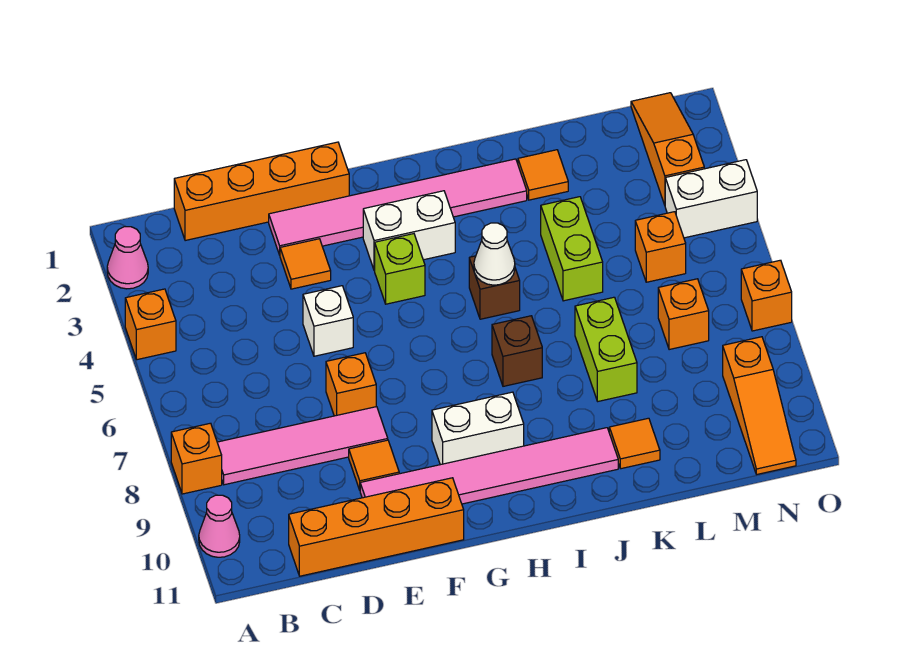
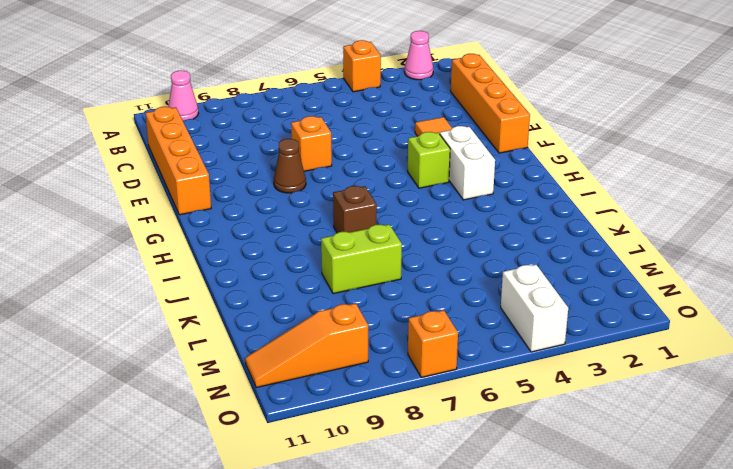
brown cone F8 level 1 -> none
none -> orange brick A8 level 1
none -> pink tile B8:E8 level 1
none -> pink tile E2:J2 level 1

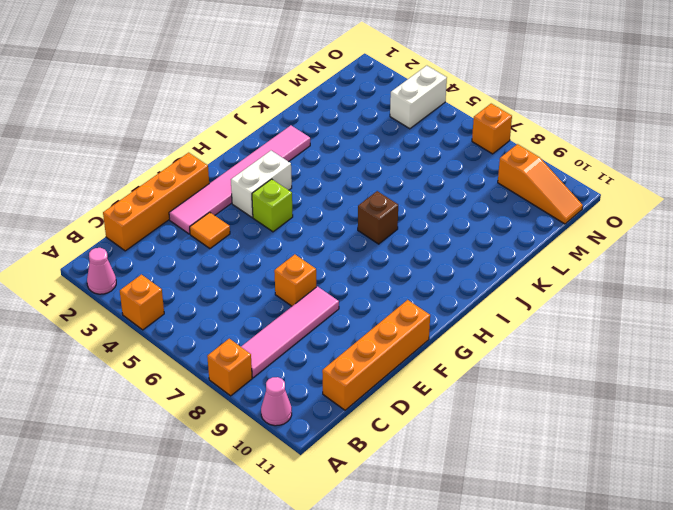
none -> white brick E5 level 1
none -> orange tile E9 level 1
none -> pink tile E10:J10 level 1

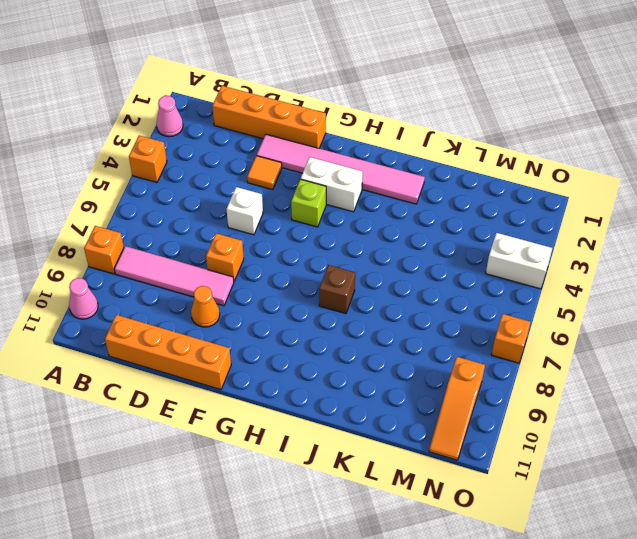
orange cone E9 level 1 -> orange tile E9 level 1
none -> pink tile E10:J10 level 1
none -> white brick G9:H9 level 1
none -> brown brick I5 level 1

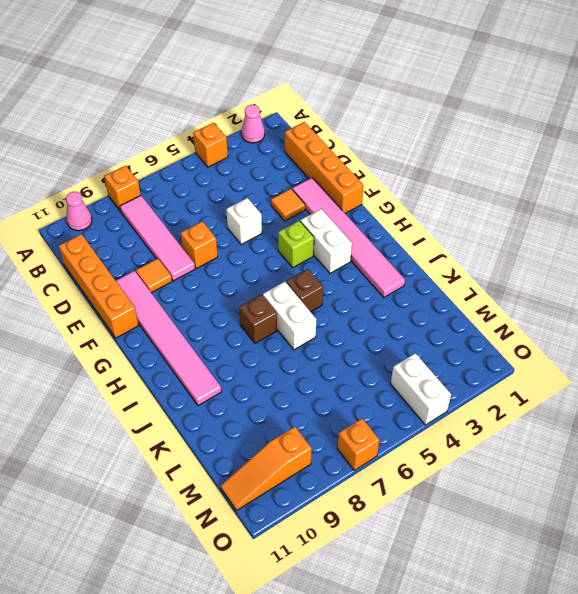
white brick I6:J6 level 1 -> white brick G9:H9 level 1
none -> orange tile K2 level 1
none -> lime brick K4:K5 level 1
none -> lime brick K7:K8 level 1

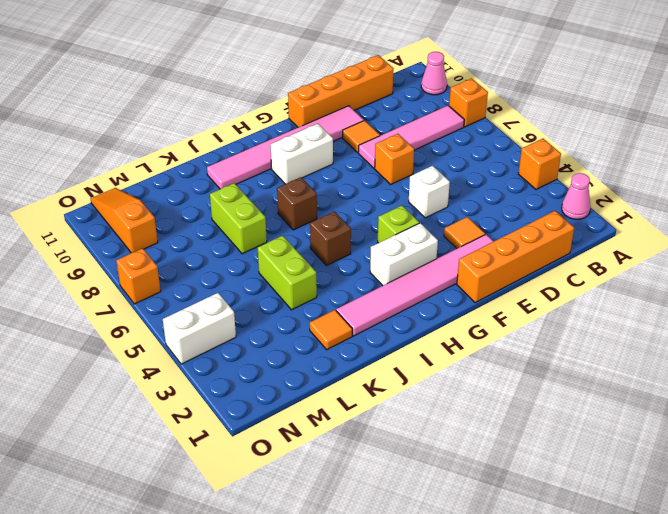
none -> orange tile K10 level 1
none -> orange brick M5 level 1
none -> orange brick M7 level 1

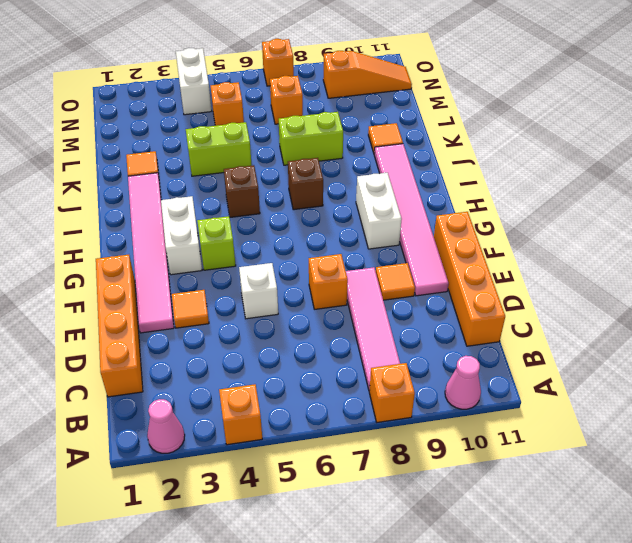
none -> orange slope N1:N3 level 1 top 3
none -> white cone I5 level 2

